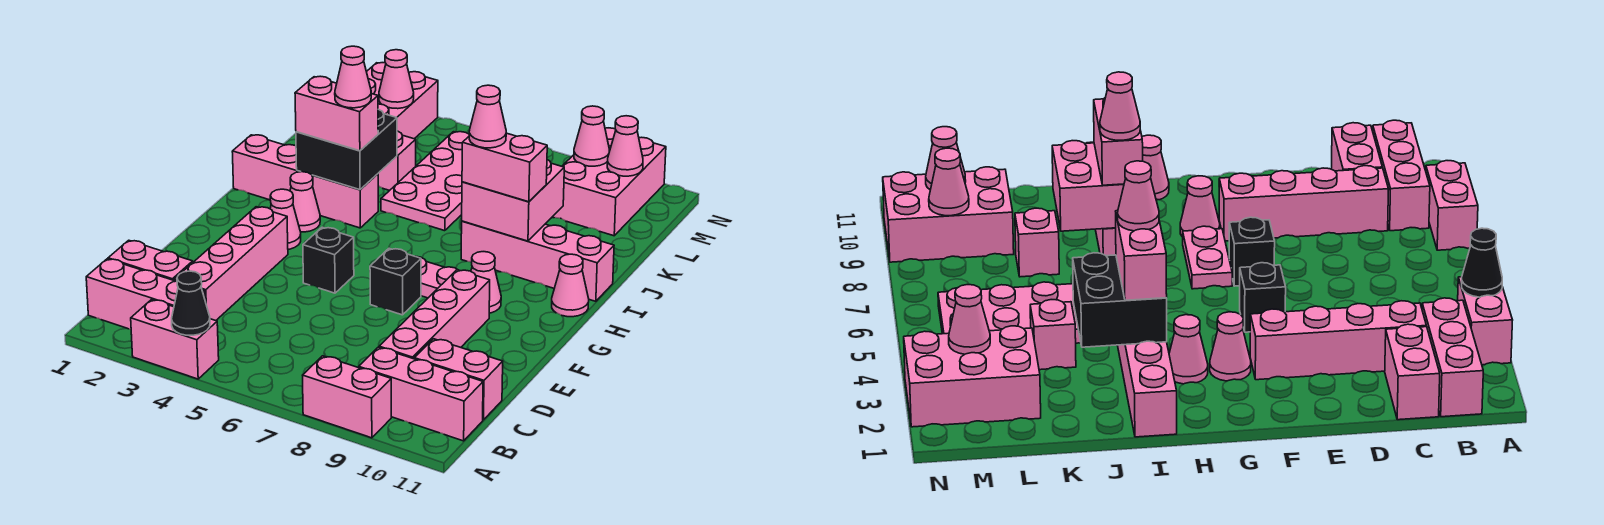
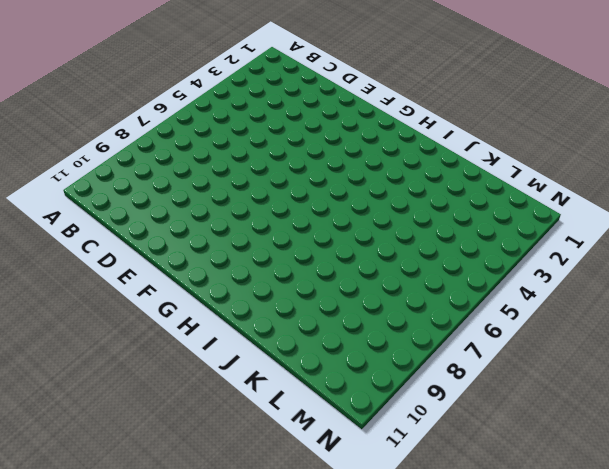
none -> pink brick A3:A4 level 1
none -> pink brick A8:A9 level 1
none -> pink brick B1:B3 level 1
none -> pink brick B9:B11 level 1

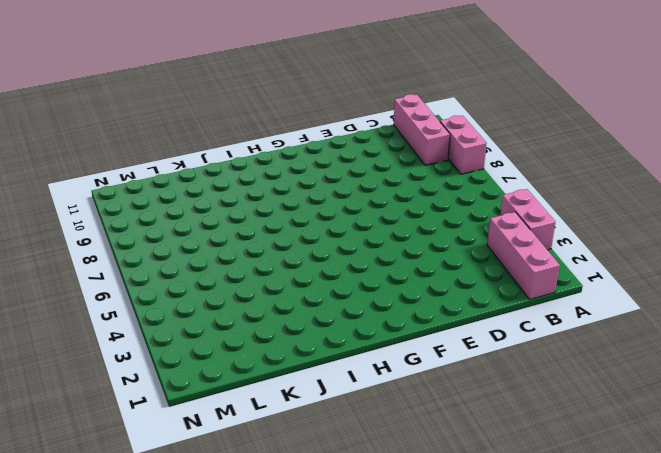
none -> pink brick C1:C2 level 1
none -> pink brick C3:F3 level 1
none -> pink brick C9:F9 level 1
none -> pink brick C10:C11 level 1

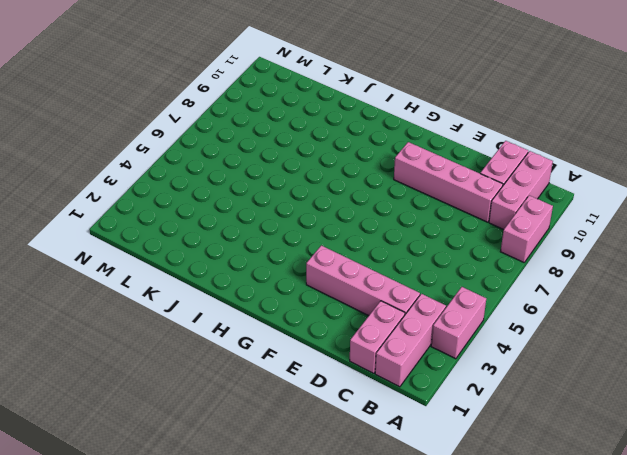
none -> black brick F5 level 1
none -> black brick F7 level 1
none -> pink cone G3 level 1
none -> pink plate G7:G8 level 1

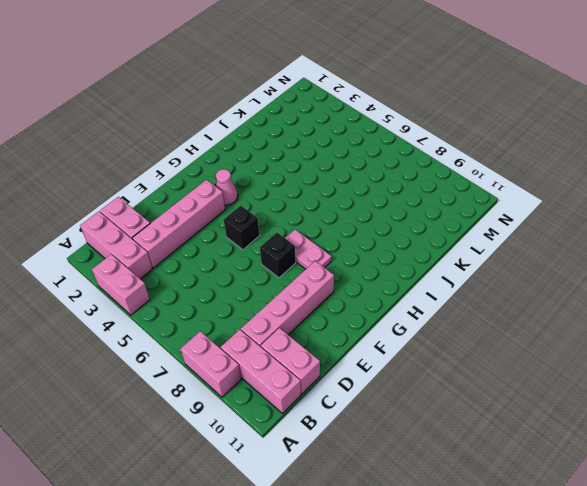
none -> pink cone G9 level 1
none -> pink cone H3 level 1
none -> pink cone H11 level 1
none -> pink brick I1:I4 level 1

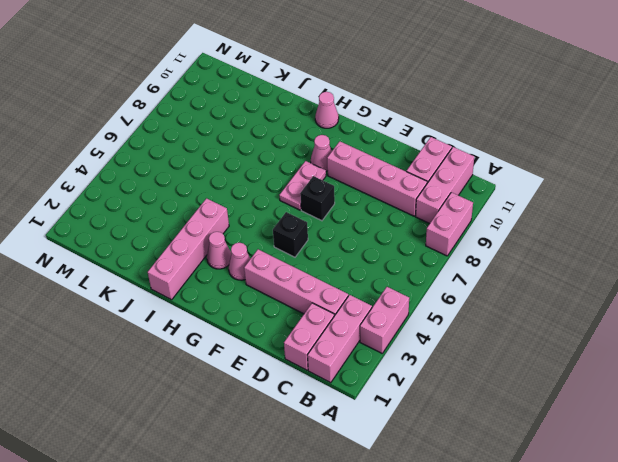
none -> pink brick I8:I11 level 1
none -> pink plate J5:M6 level 1
none -> pink brick K4 level 1
none -> pink brick K8 level 1

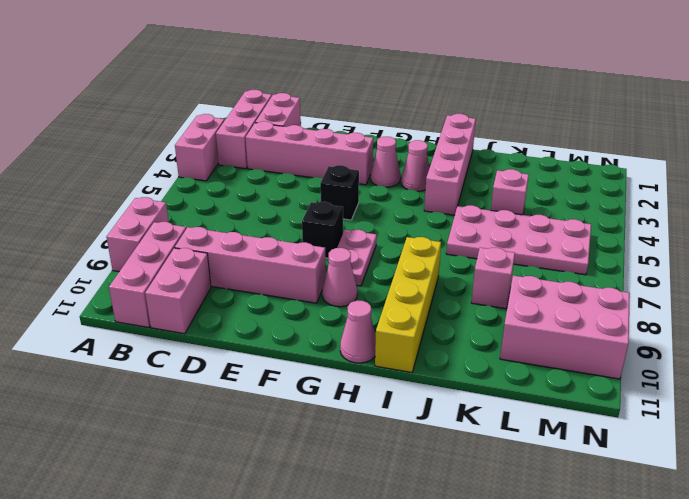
yellow brick I8:I11 level 1 -> pink brick I8:I11 level 1
none -> pink brick L2:N3 level 1
none -> black cone A4 level 2
none -> black brick I3:J4 level 2
none -> pink brick I8:J9 level 2

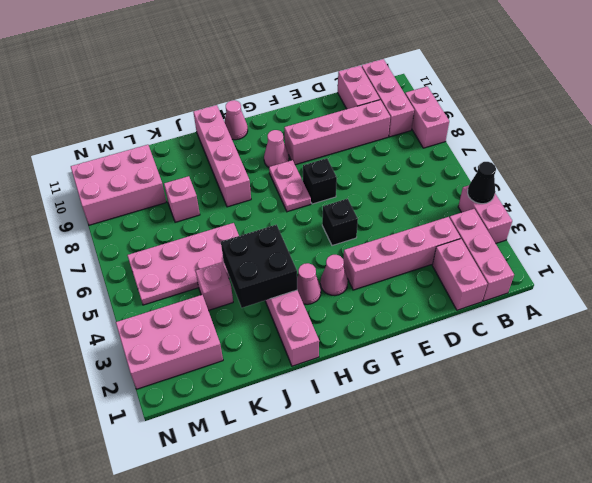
none -> pink brick I8:J9 level 2
none -> pink cone M3 level 2
none -> pink cone M9 level 2
none -> pink cone M10 level 2

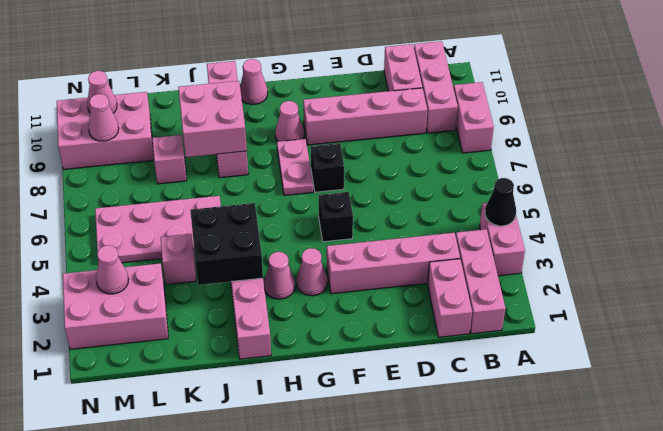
none -> pink brick I3:I4 level 3
none -> pink brick I8:I9 level 3
none -> pink cone I4 level 4
none -> pink cone I8 level 4

